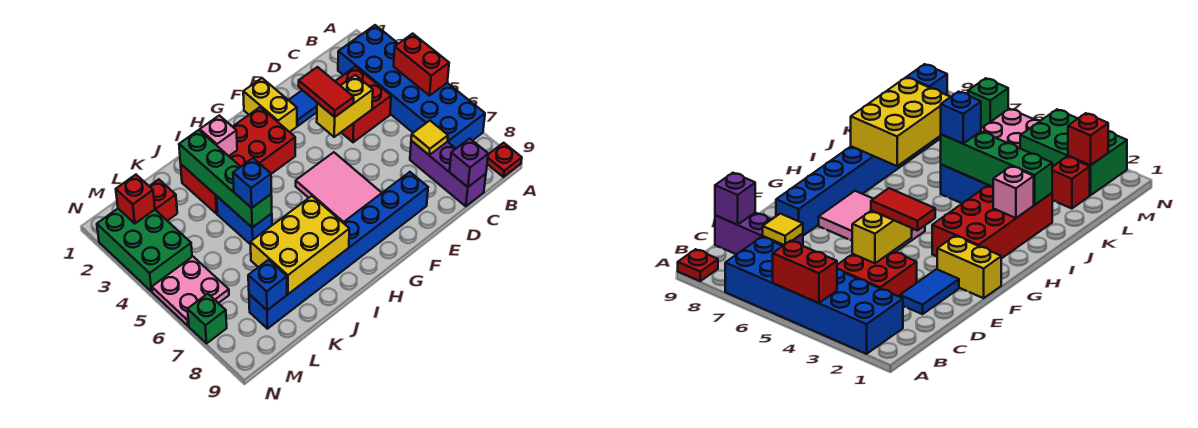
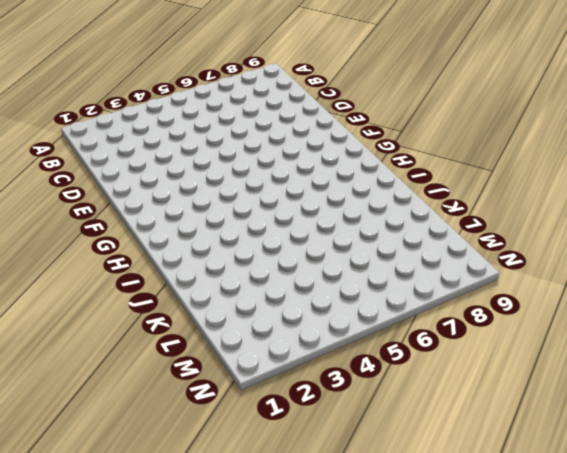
none -> blue brick A2:B7 level 1
none -> red plate A9 level 1
none -> red brick C3:D4 level 1

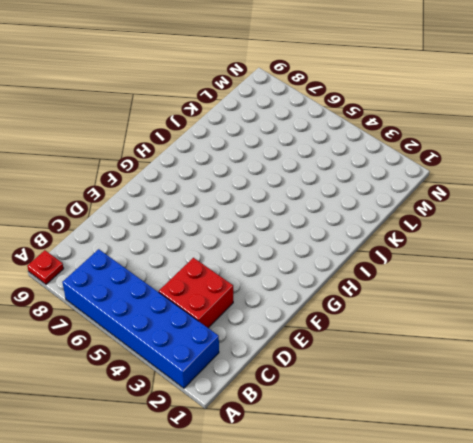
none -> purple brick C7:C9 level 1
none -> blue tile D2:E2 level 1
none -> blue brick E8:L8 level 1

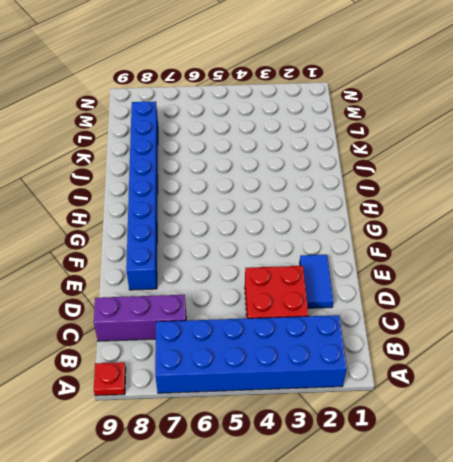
none -> yellow brick F1:F2 level 1
none -> pink tile F5:G7 level 1
none -> red brick G2:J3 level 1

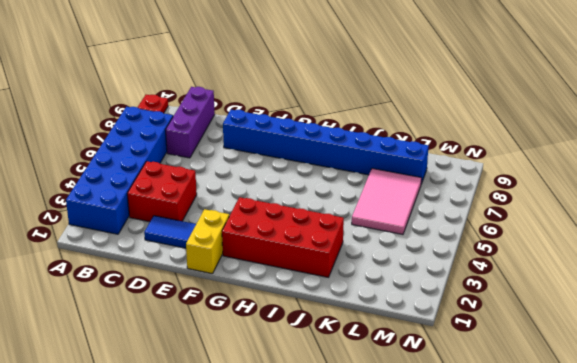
pink tile K5:L7 level 1 -> pink tile F5:G7 level 1
none -> blue brick J4:J5 level 1
none -> red brick L2 level 1
none -> green brick M2:N4 level 1

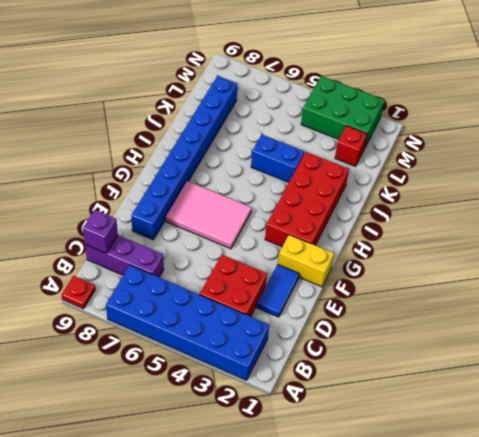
none -> pink plate M5:N6 level 1
none -> green brick N7 level 1
none -> red brick A4:A5 level 2

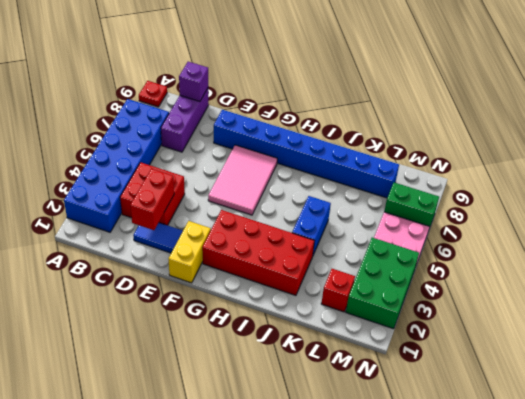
red brick D2:D3 level 2 -> red brick A4:A5 level 2
green brick M7:N7 level 1 -> green brick N7 level 1
none -> yellow tile C7 level 2
none -> yellow brick D4:E4 level 2
none -> pink brick I2 level 2

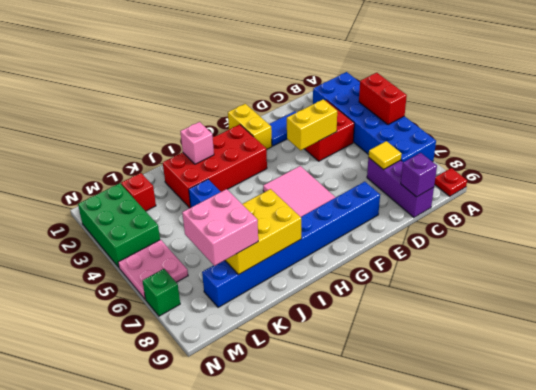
pink brick K7:L8 level 3 -> none
none -> green brick J2:J5 level 2
none -> blue brick L8 level 2
none -> red brick M2 level 2

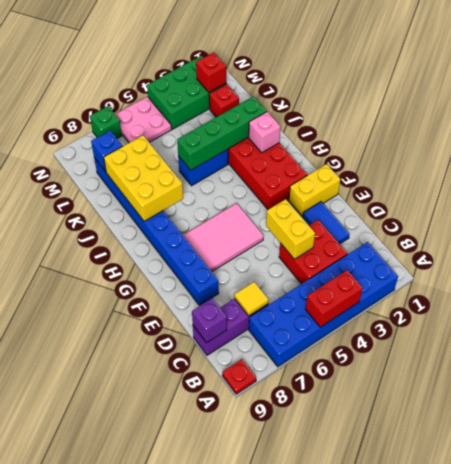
none -> red tile E3:E4 level 3
none -> blue brick J5 level 3

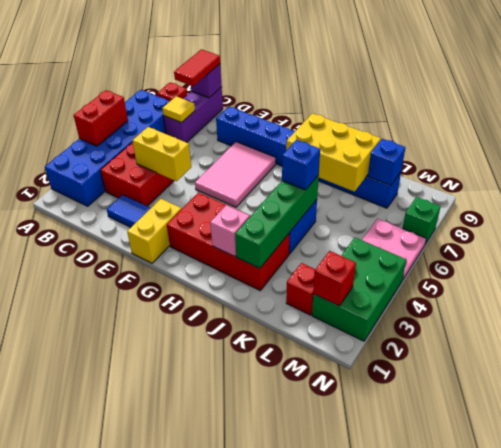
red tile C8:C9 level 3 -> red tile E3:E4 level 3

